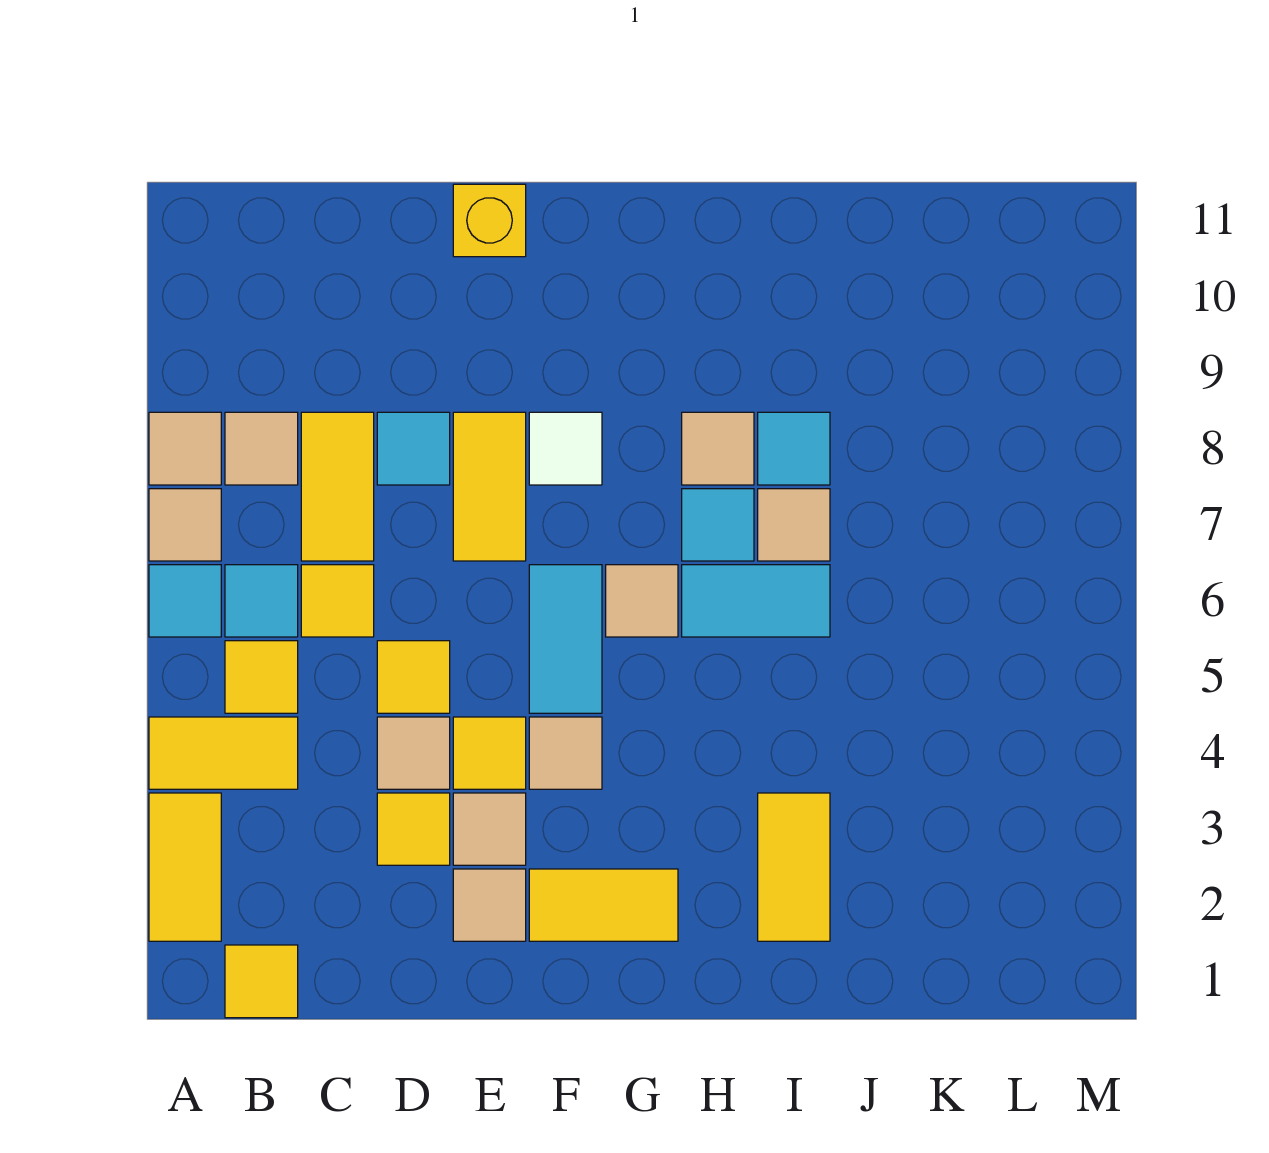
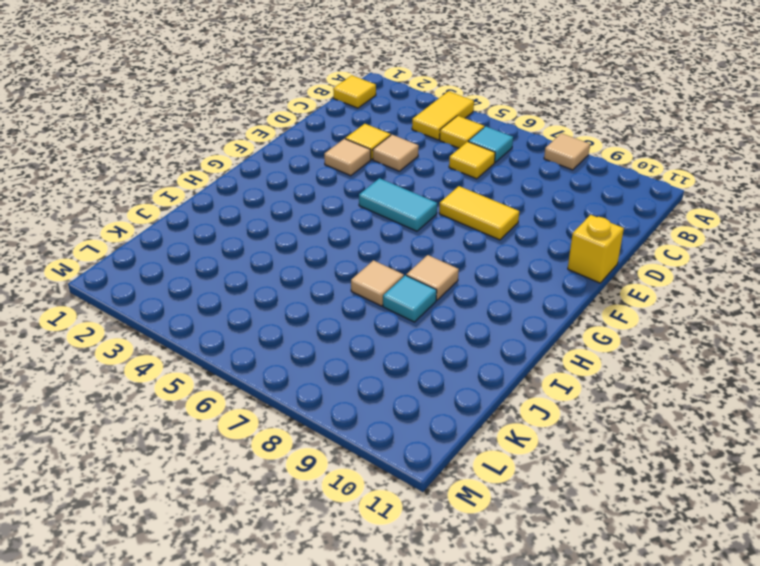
none -> yellow tile A2:A3 level 1
none -> cyan tile A6 level 1
none -> tan tile A7 level 1
none -> tan tile B8 level 1

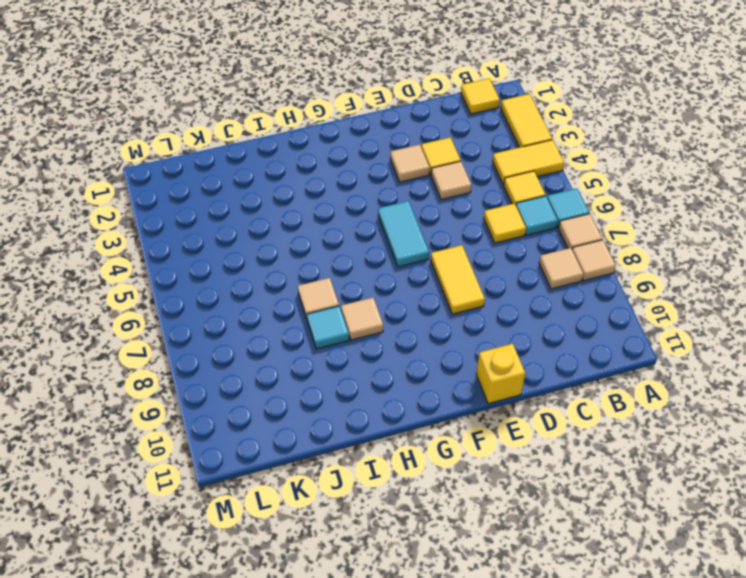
none -> yellow tile C7:C8 level 1
none -> yellow tile D5 level 1
none -> cyan tile D8 level 1
none -> tan tile E2 level 1

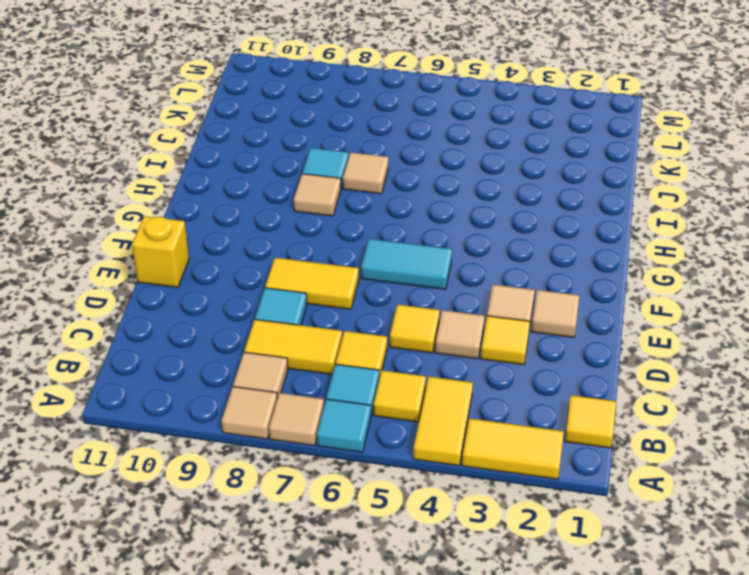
none -> yellow tile E4 level 1
none -> yellow tile F2:G2 level 1
none -> tan tile F4 level 1
none -> white tile F8 level 1

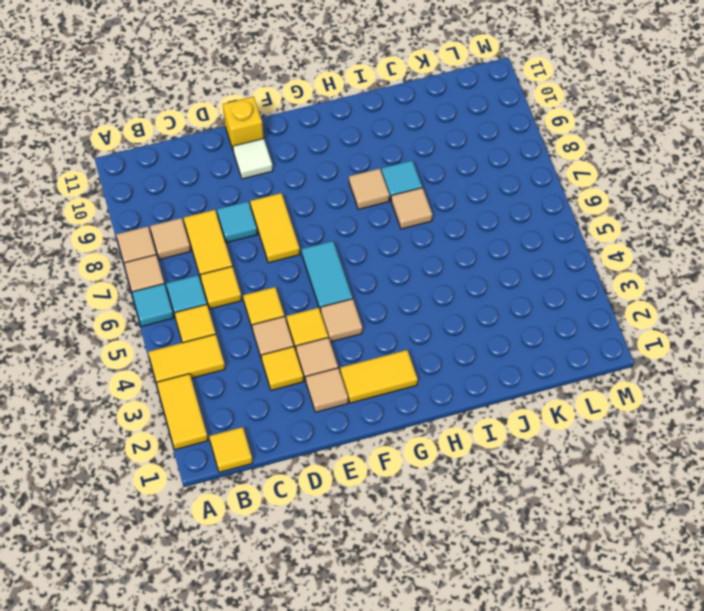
white tile E10 level 1 -> white tile F8 level 1
none -> tan tile G6 level 1
none -> cyan tile H6:I6 level 1
none -> cyan tile H7 level 1
none -> yellow tile I2:I3 level 1

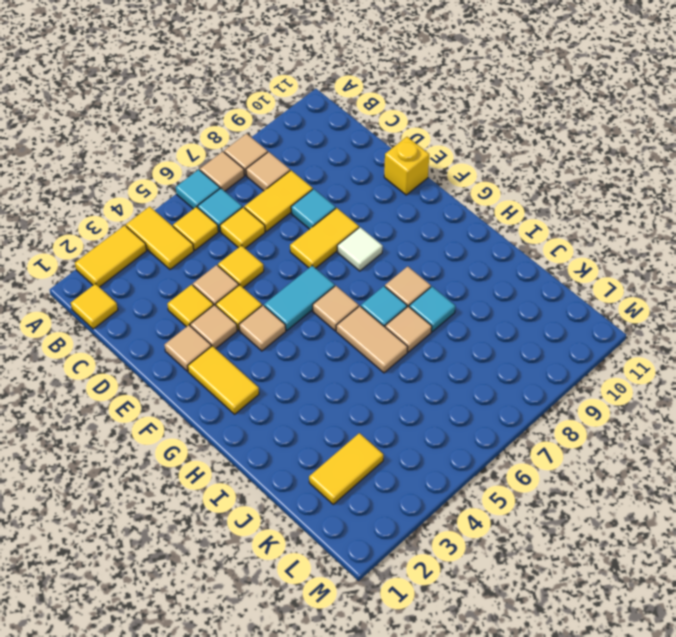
tan tile H6:I6 level 1 -> cyan tile H6:I6 level 1
yellow tile K2:K3 level 1 -> yellow tile I2:I3 level 1

